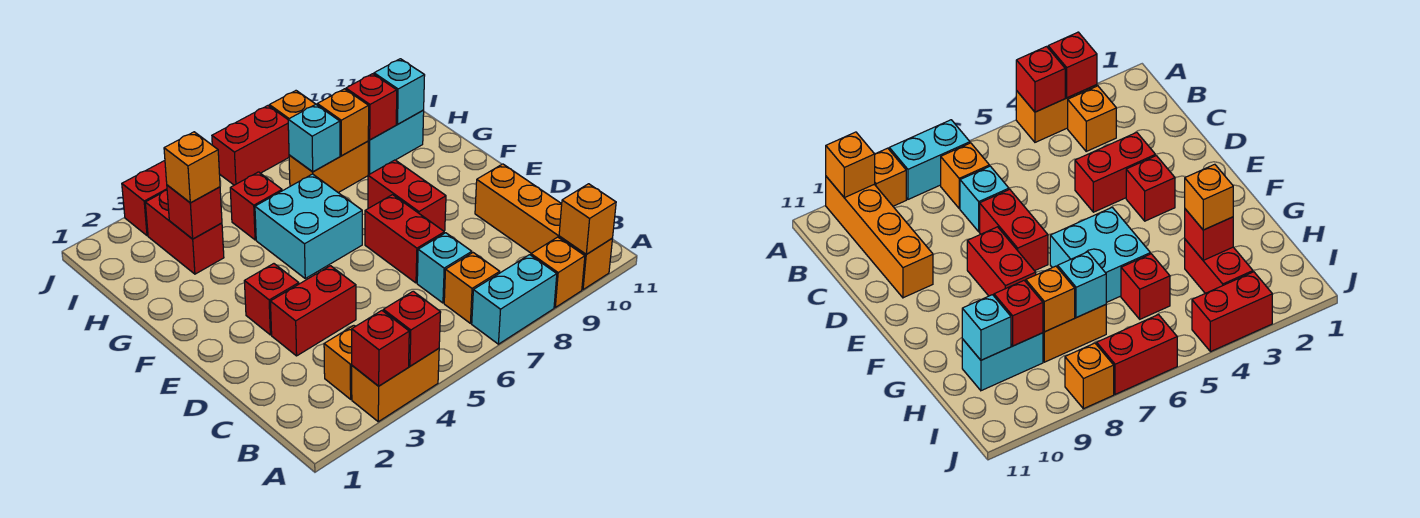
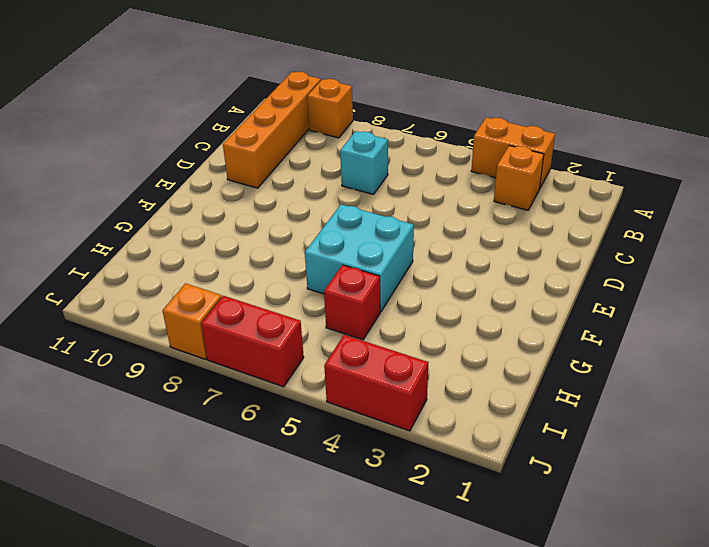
none -> cyan brick A7:A8 level 1
none -> orange brick B7 level 1
none -> red brick D3:D4 level 1

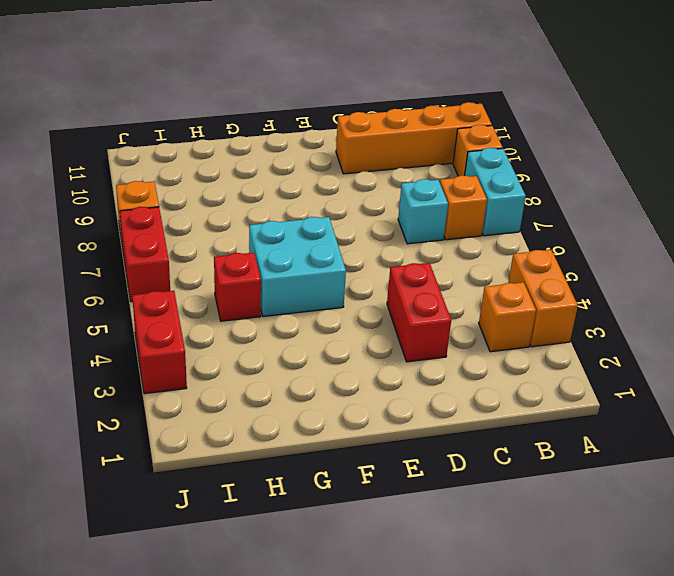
none -> red brick D7:E7 level 1
none -> red brick E3 level 1
none -> red brick E8:F8 level 1

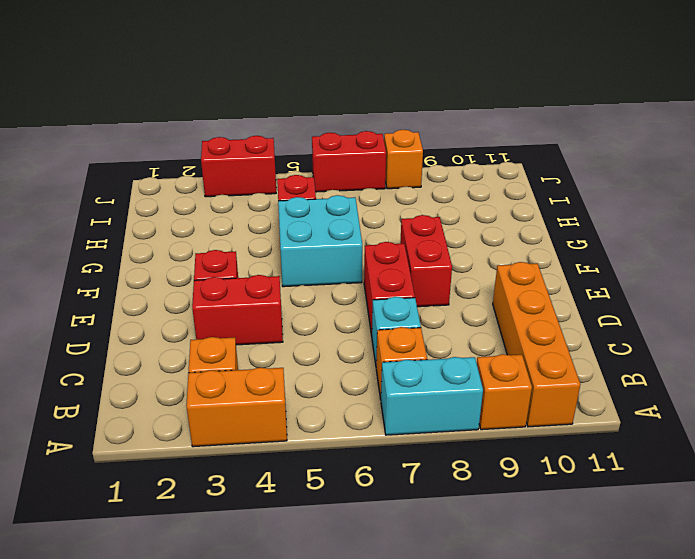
none -> red brick H3:I3 level 1
none -> orange brick H7:H8 level 1
none -> cyan brick H9:H10 level 1

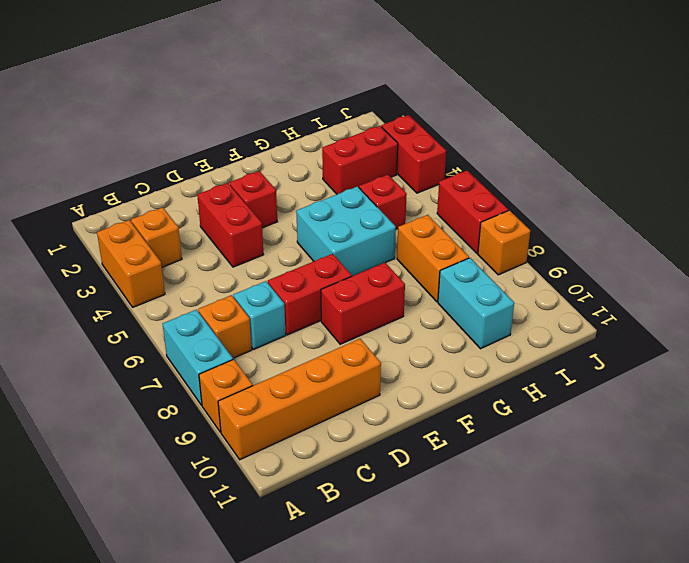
none -> red brick A3 level 2
none -> red brick A4 level 2
none -> orange brick A10 level 2

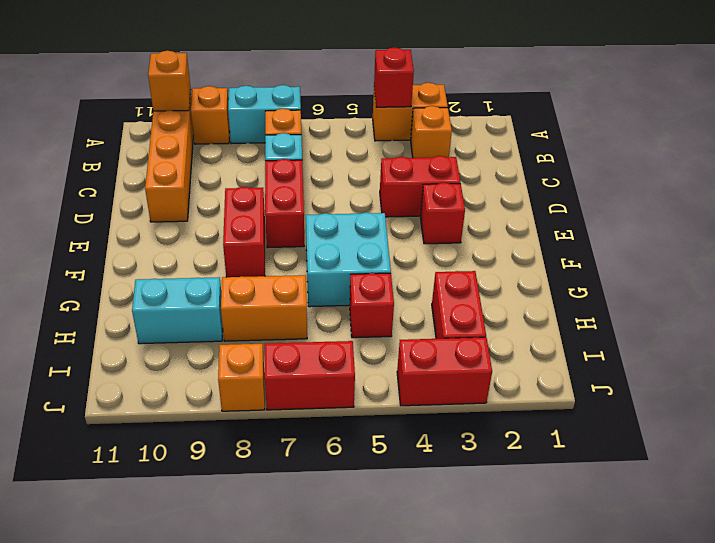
none -> red brick A3 level 2
none -> red brick H3 level 2
none -> cyan brick H7 level 2

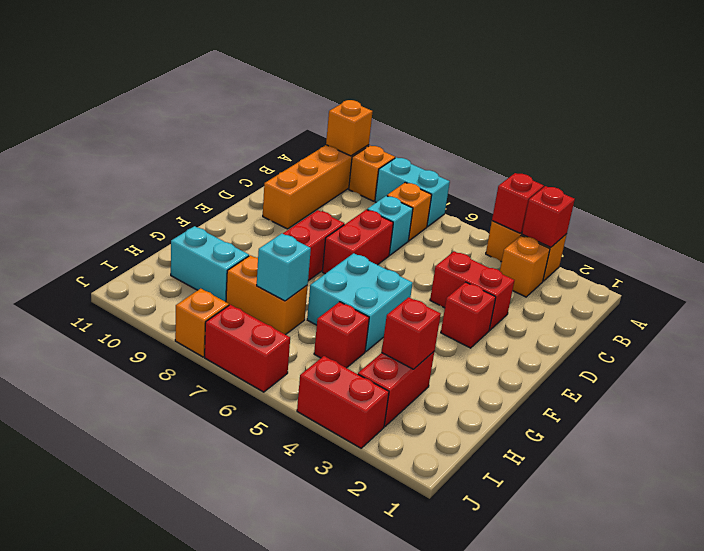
none -> orange brick H8 level 2
none -> red brick H9 level 2
none -> cyan brick H10 level 2

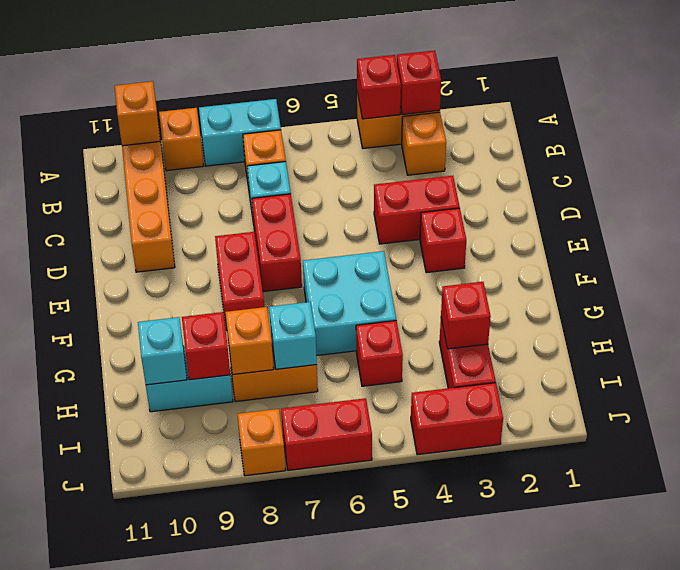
none -> orange brick H3 level 3

